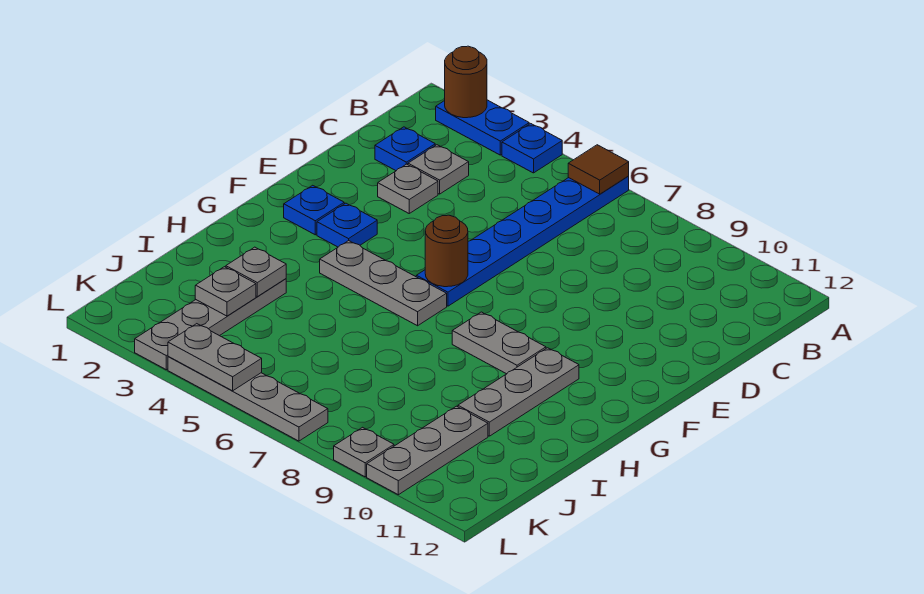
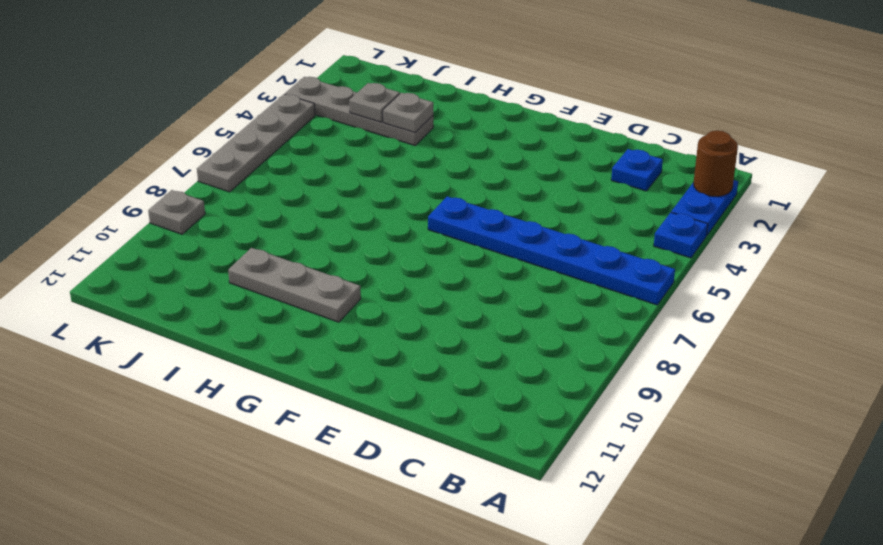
none -> grey plate C3 level 1
none -> grey plate D3 level 1
none -> blue plate F2 level 1

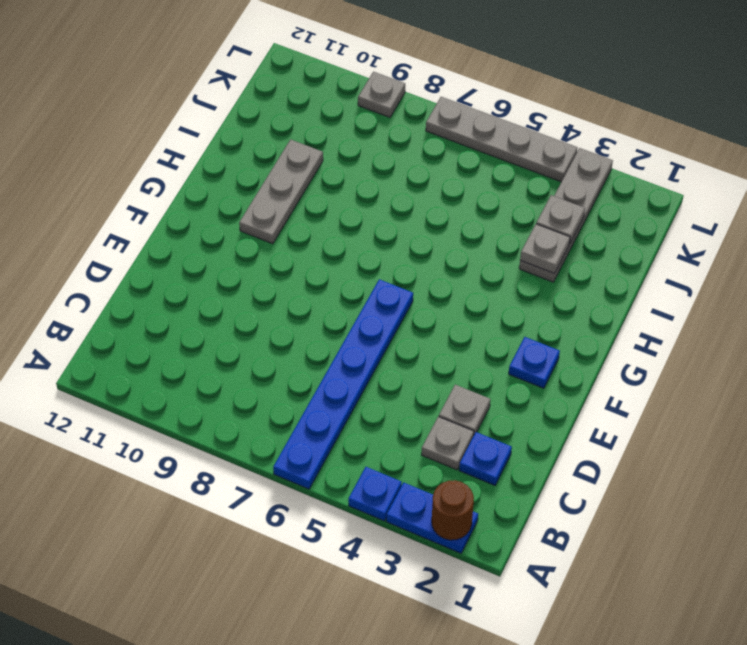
none -> blue plate F3 level 1
none -> grey plate G4:G6 level 1
none -> grey plate G8:G9 level 1

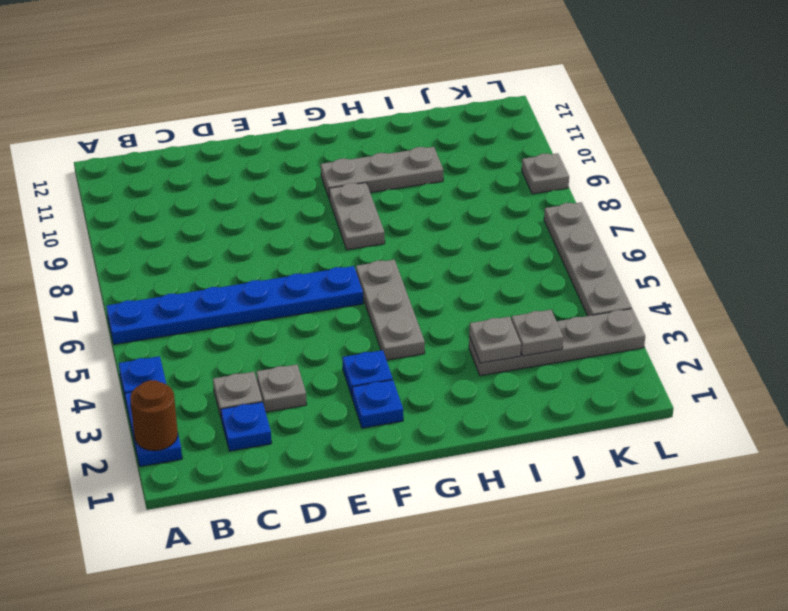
none -> grey plate J10:L10 level 1
none -> brown tile A6 level 2
none -> brown round brick F6 level 2

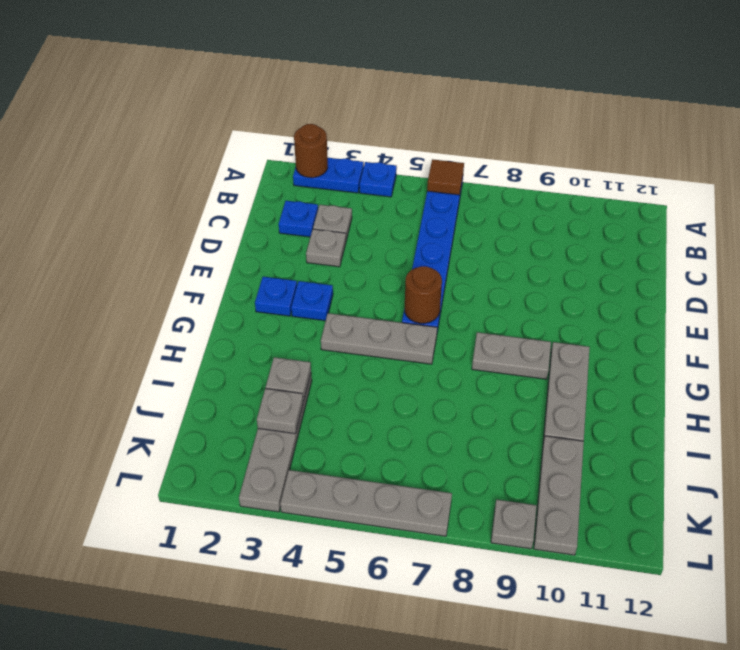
none -> grey plate L4:L5 level 2

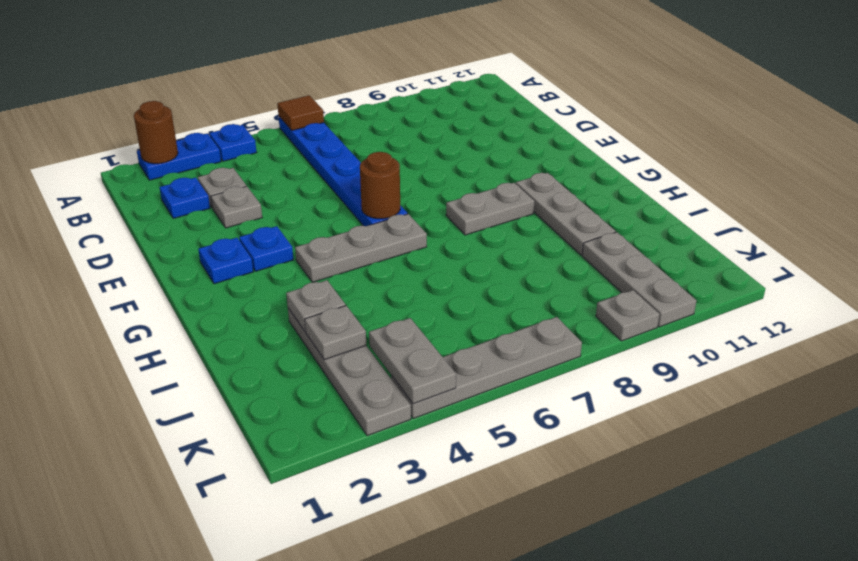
grey plate K4:L4 level 2 -> grey plate L4:L5 level 2

